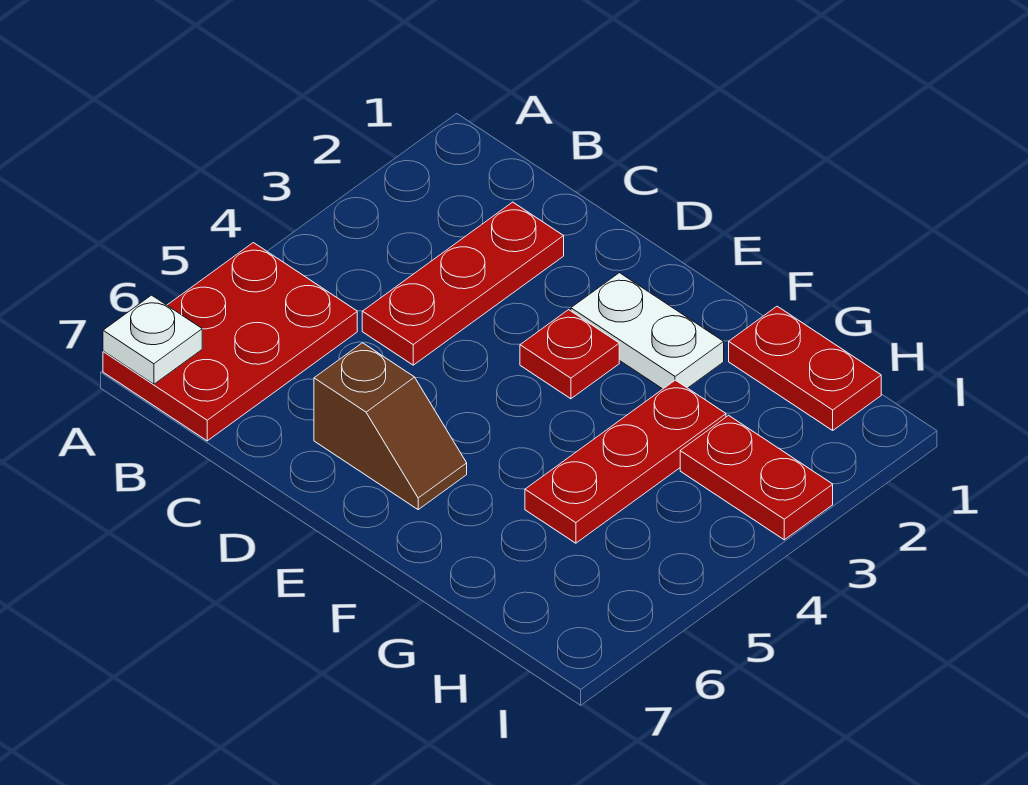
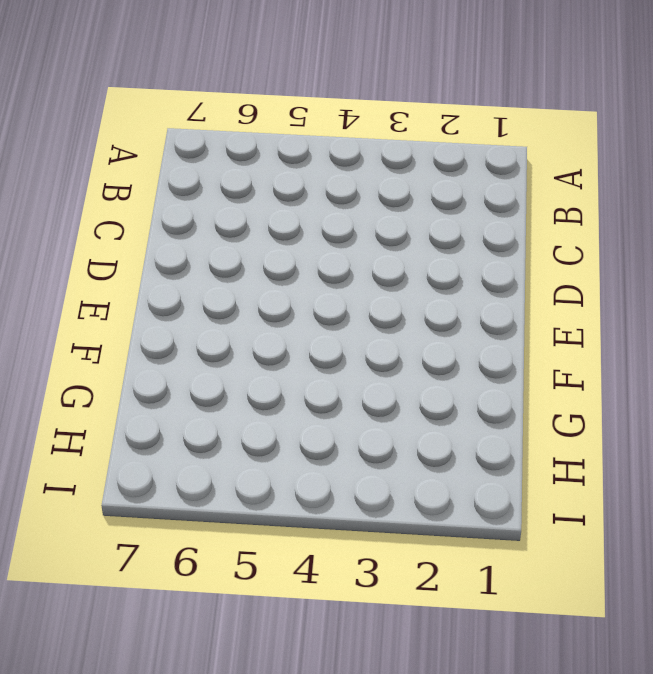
none -> red plate A5:B7 level 1
none -> red plate C2:C4 level 1

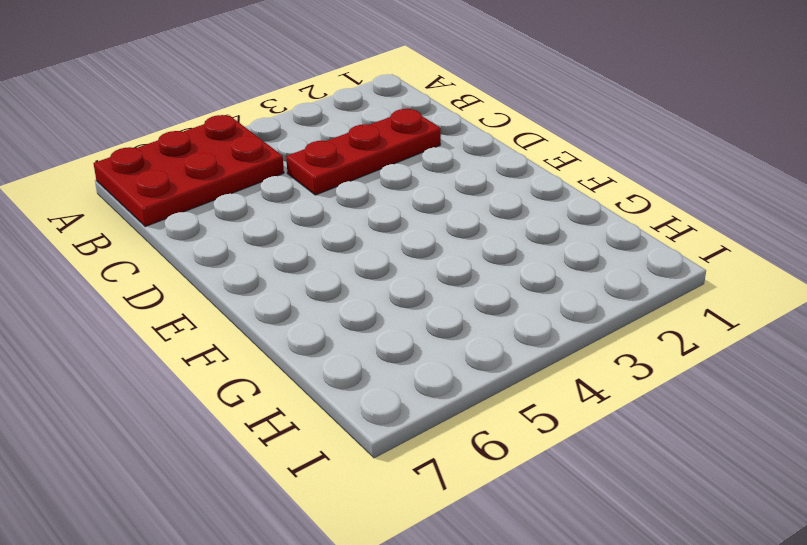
none -> brown slope D6:E6 level 1 top D
none -> white plate E2:F2 level 1

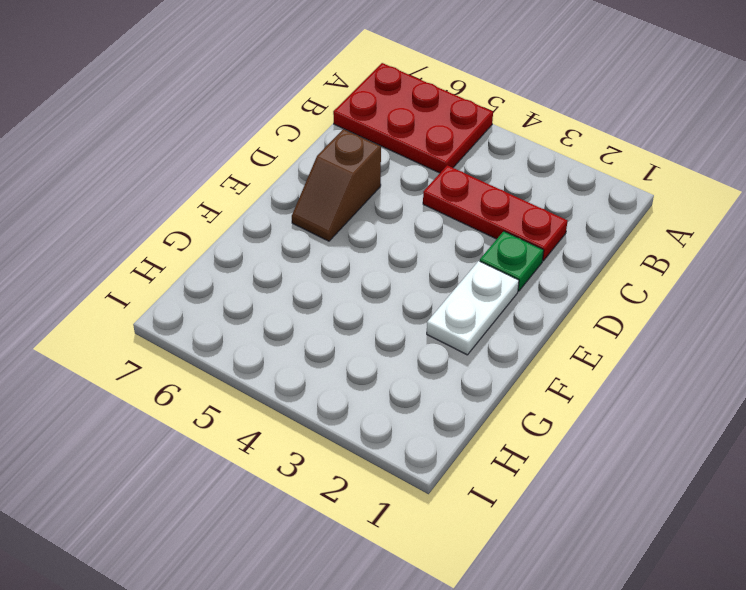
green plate D2 level 1 -> none
none -> red plate E3 level 1
none -> red plate G1:H1 level 1

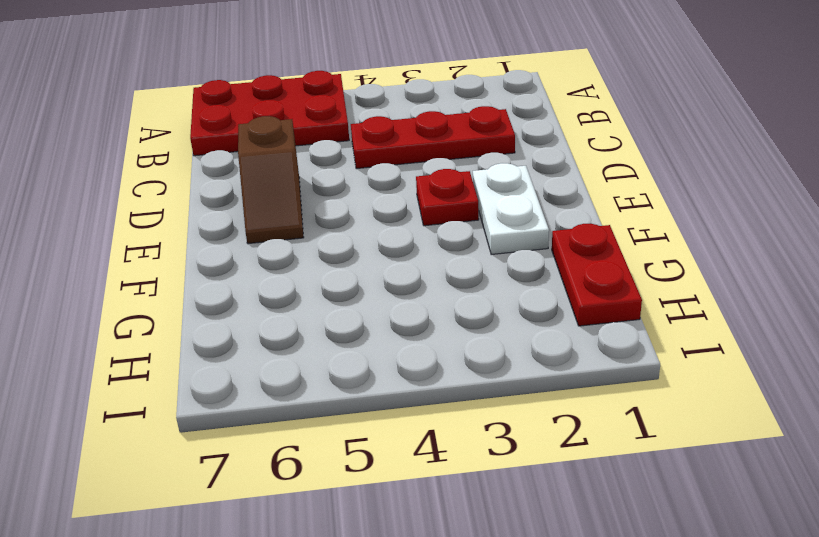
none -> red plate G3:G5 level 1
none -> red plate H3:I3 level 1

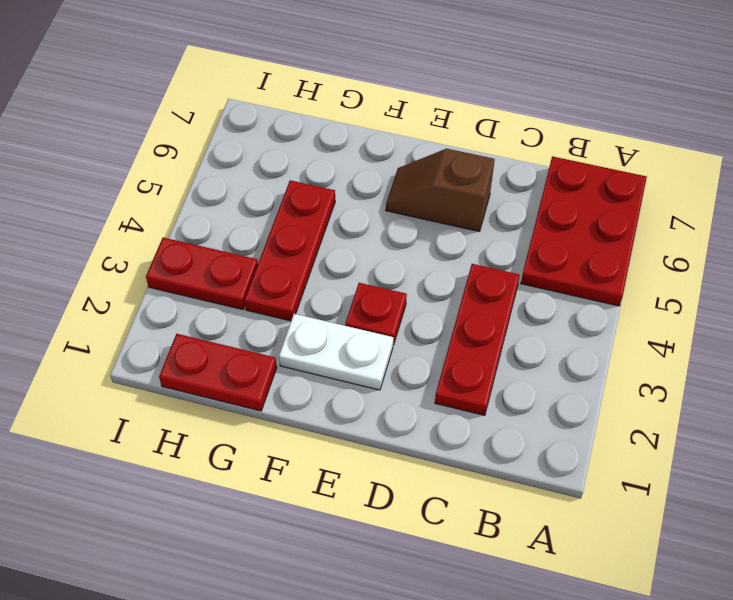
none -> white plate A7 level 2

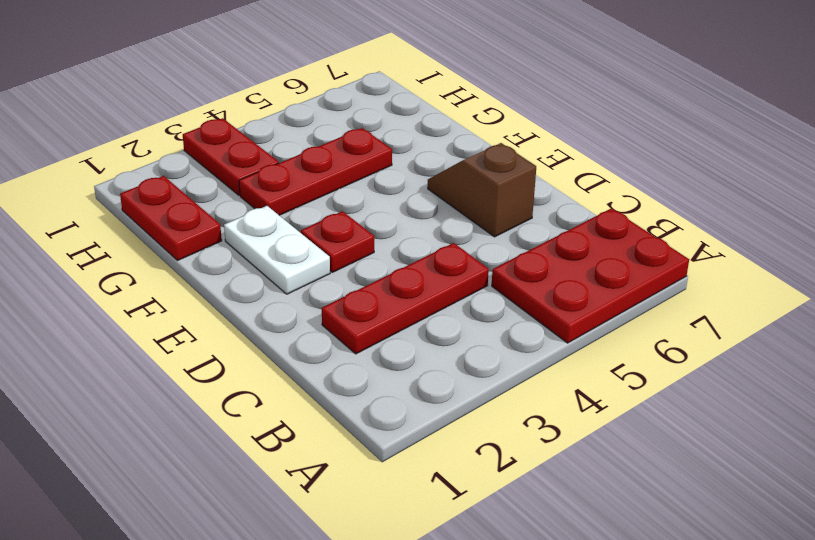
none -> white plate A7 level 2

